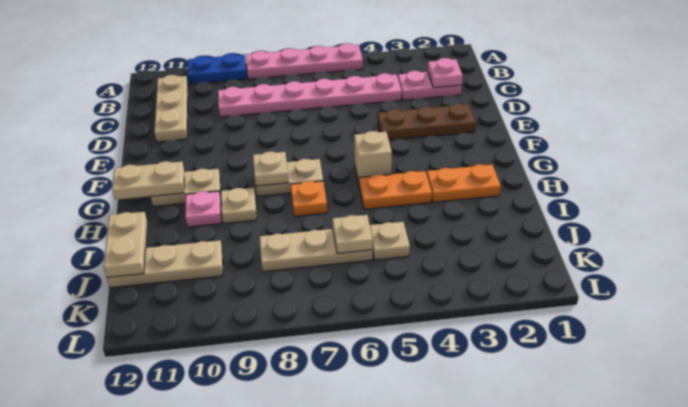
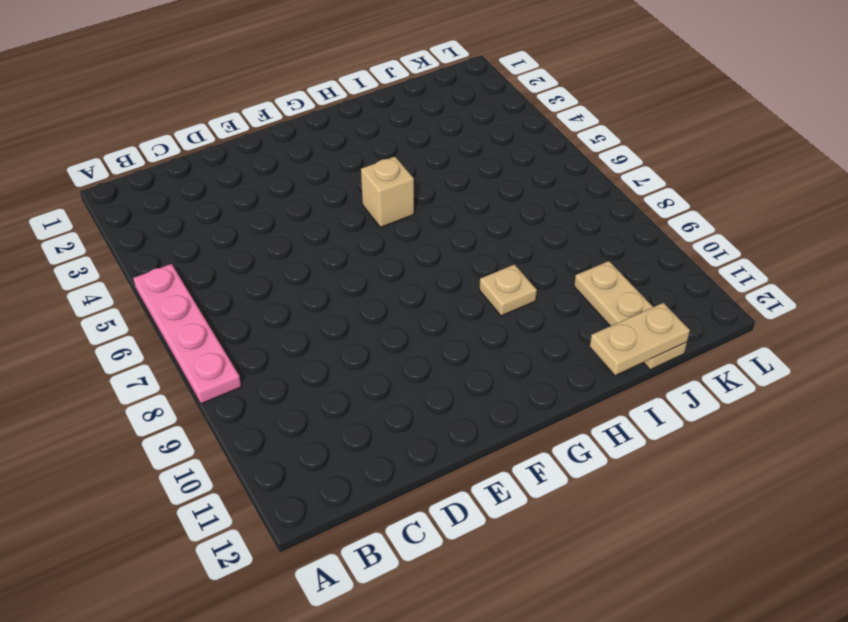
none -> blue plate A9:A10 level 1
none -> tan plate B11:D11 level 1
none -> pink plate C2:C3 level 1

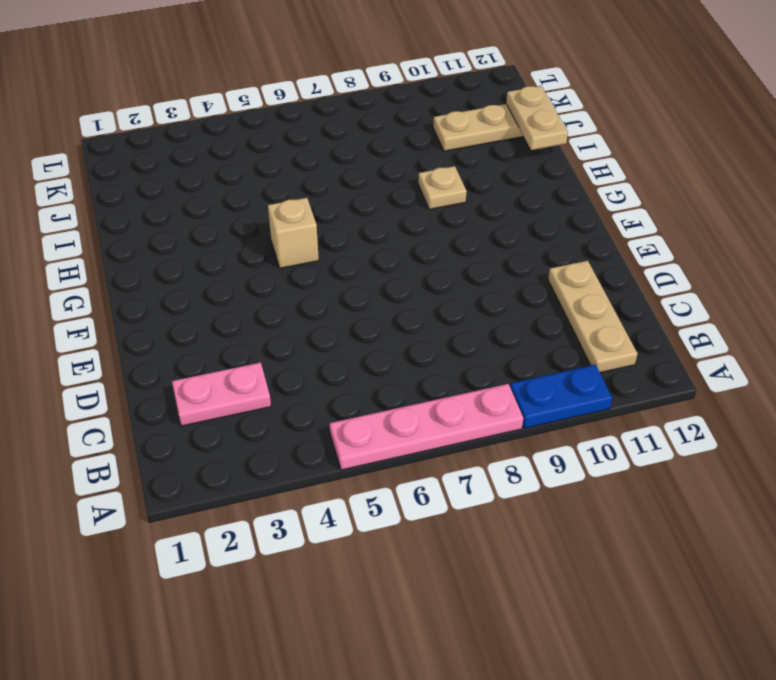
none -> pink plate C4:C9 level 1
none -> brown plate E2:E4 level 1
none -> tan plate G7:G8 level 1

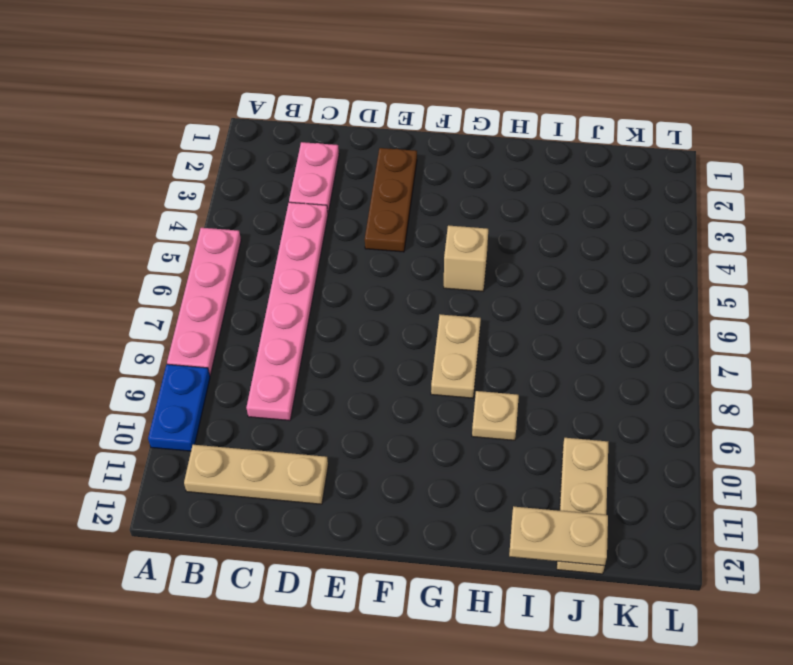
none -> tan plate G10:G11 level 1
none -> orange plate H2:H3 level 1
none -> orange plate H4:H5 level 1

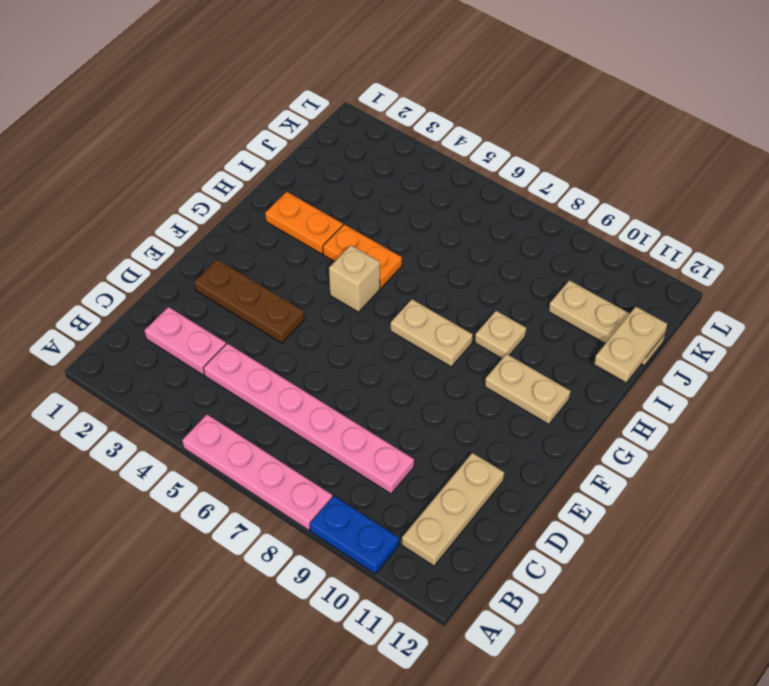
none -> orange plate H7 level 1
none -> pink plate H10 level 1
none -> tan plate J5 level 1

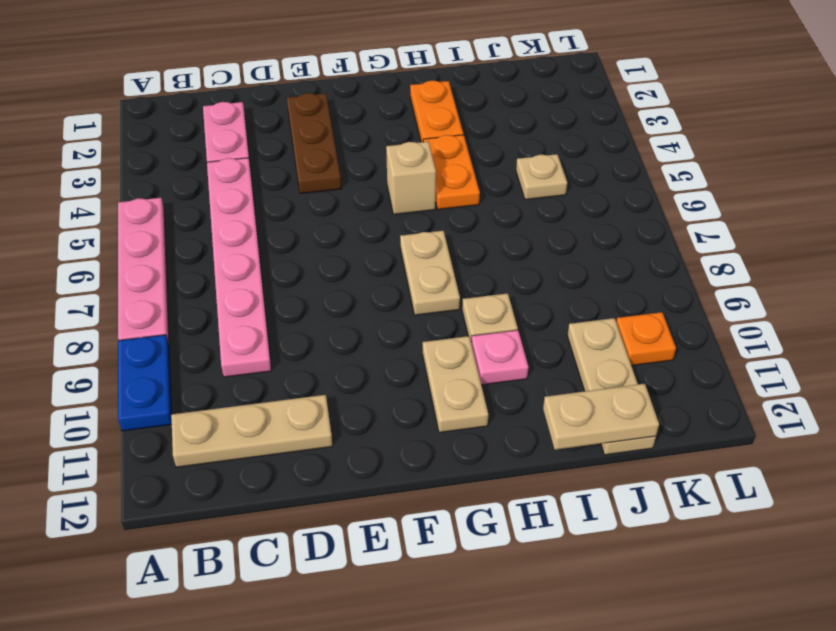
orange plate K10 level 1 -> orange plate H7 level 1
none -> tan plate J6:J8 level 1
none -> pink plate C2 level 2
none -> tan plate G8 level 2

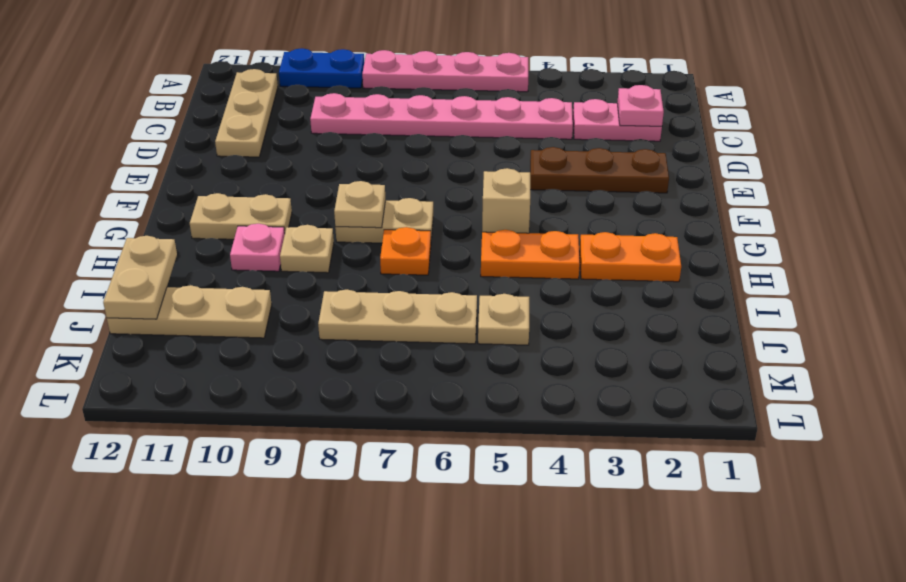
none -> tan plate G11:G12 level 2
none -> tan plate J6 level 2

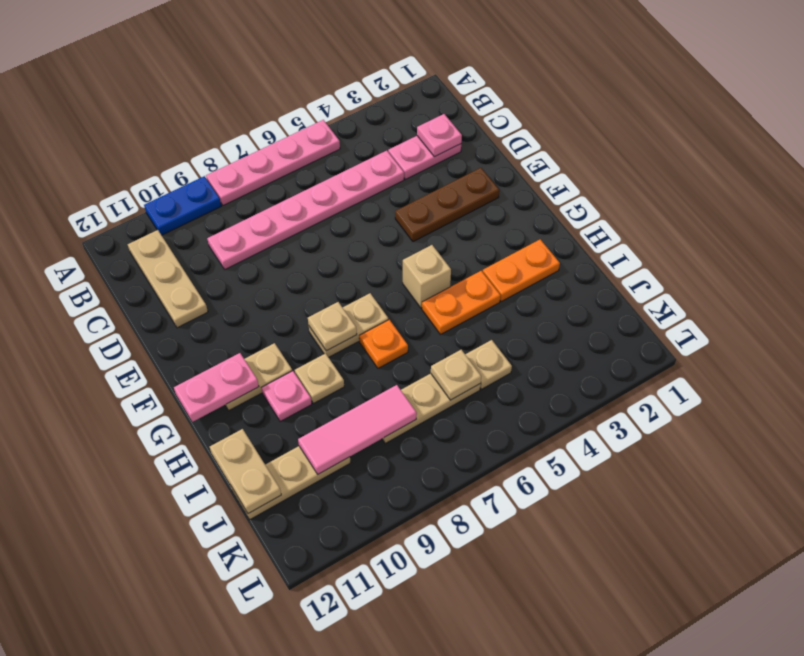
pink plate G11:G12 level 2 -> tan plate G11:G12 level 2
pink tile J8:J10 level 2 -> none

